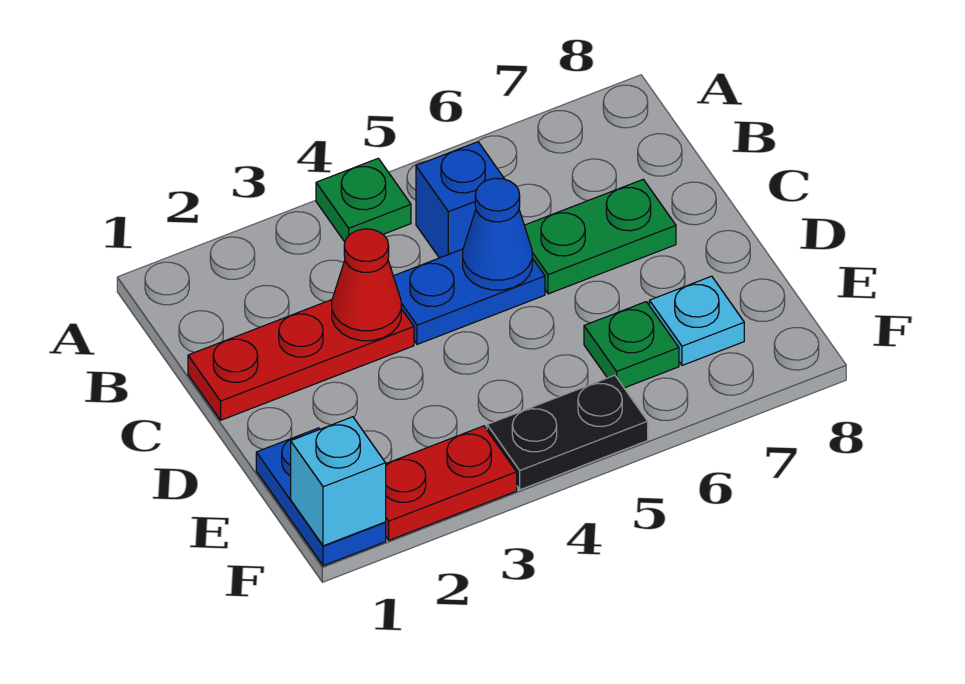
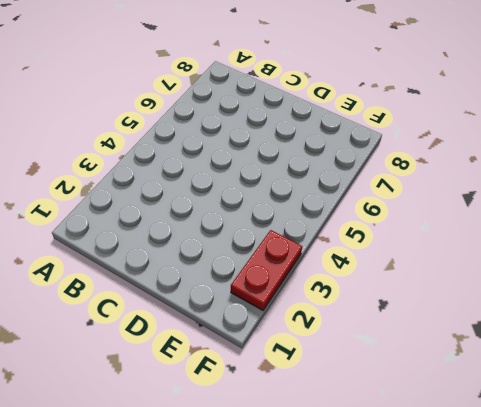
none -> green plate A4 level 1
none -> blue brick B5 level 1
none -> red plate C1:C3 level 1

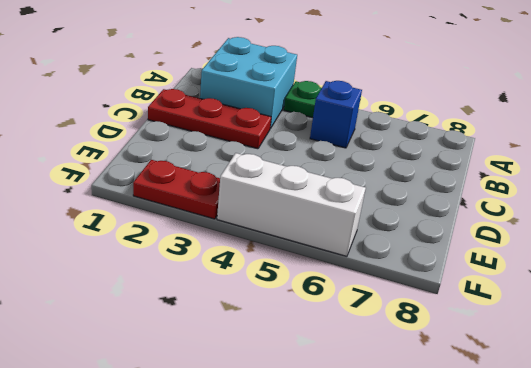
cyan brick A2:B3 level 1 -> none
white brick F4:F6 level 1 -> black plate F4:F5 level 1
none -> blue plate C4:C5 level 1
none -> green plate C6:C7 level 1
none -> blue plate E1:F1 level 1

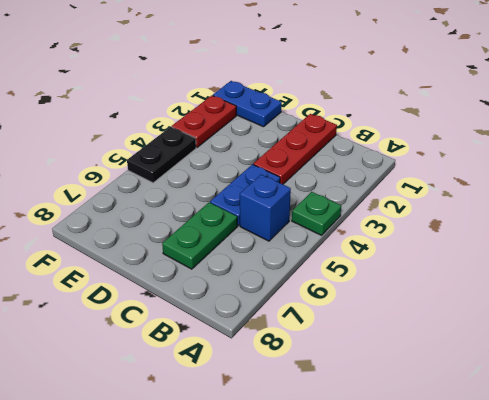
none -> green plate E6 level 1
none -> cyan plate E7 level 1
none -> red cone C3 level 2

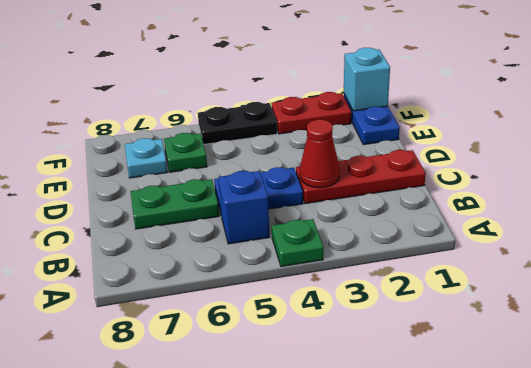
none -> blue cone C5 level 2

